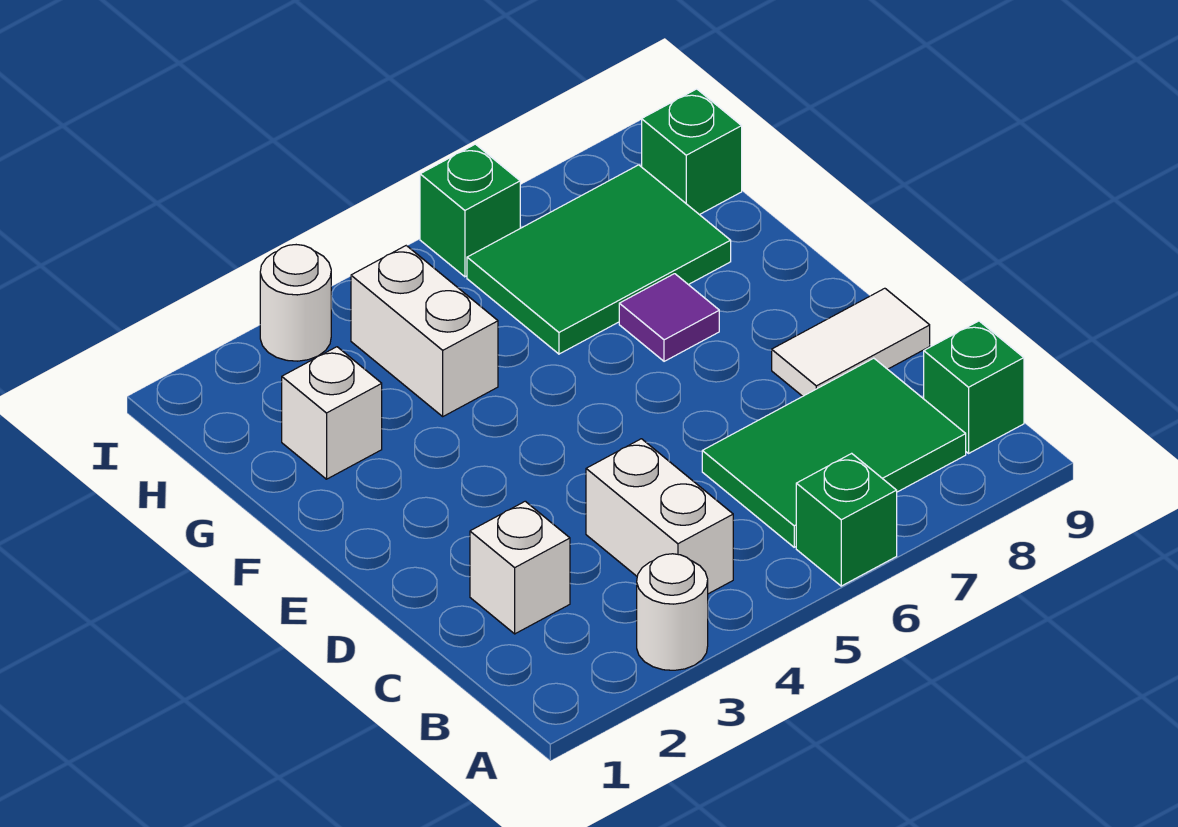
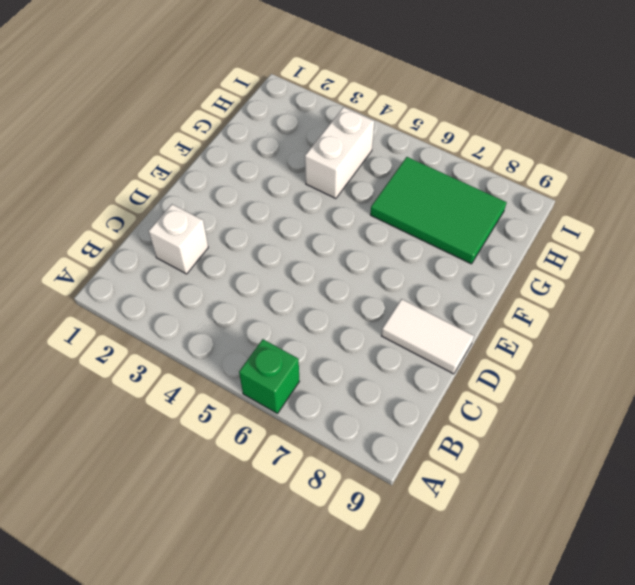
none -> white round brick A3 level 1
none -> white brick B4:C4 level 1
none -> green tile B6:C8 level 1

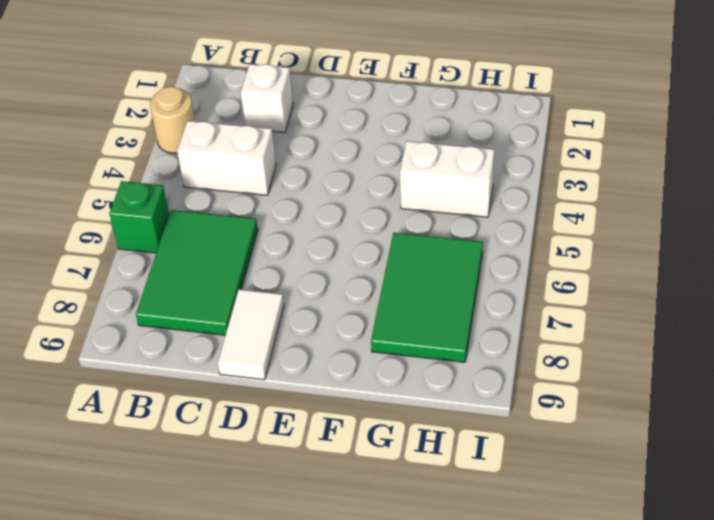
tan round brick A3 level 1 -> white round brick A3 level 1
none -> green brick B9 level 1
none -> purple tile F7 level 1
none -> white brick G2 level 1

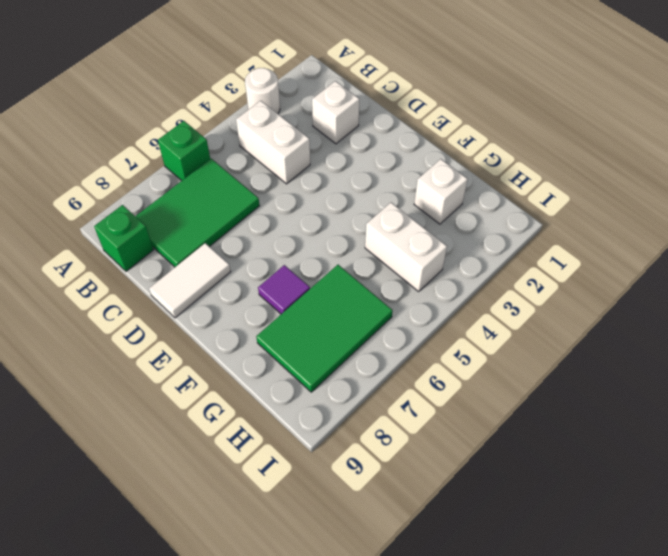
none -> green brick H9 level 1
none -> white round brick I3 level 1
none -> green brick I6 level 1

